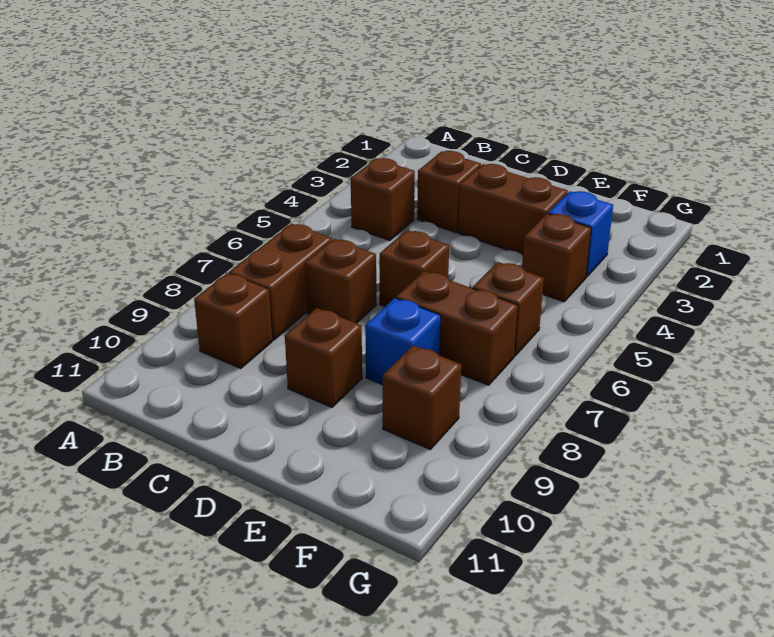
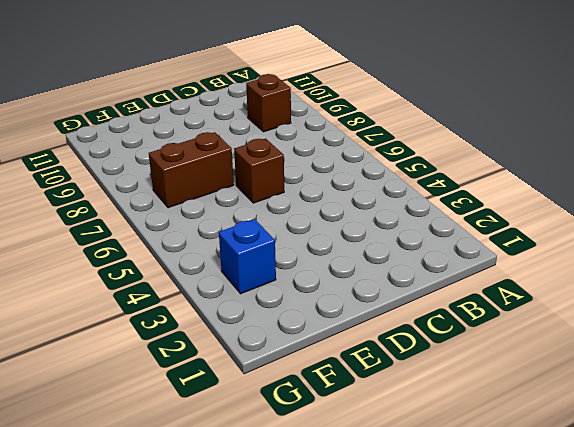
none -> brown brick B4 level 1
none -> brown brick B7:B8 level 1
none -> brown brick C3 level 1

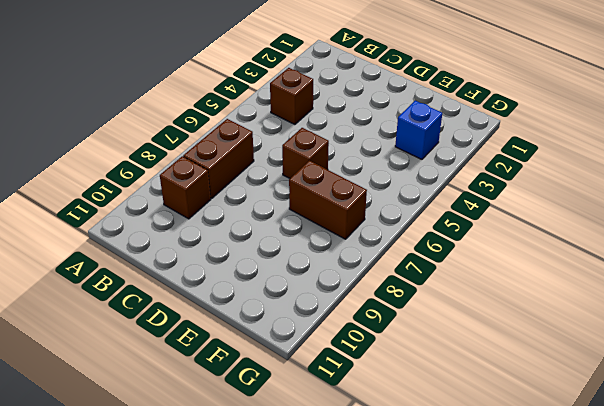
none -> brown brick C3 level 1
none -> brown brick C7 level 1
none -> brown brick D3:E3 level 1

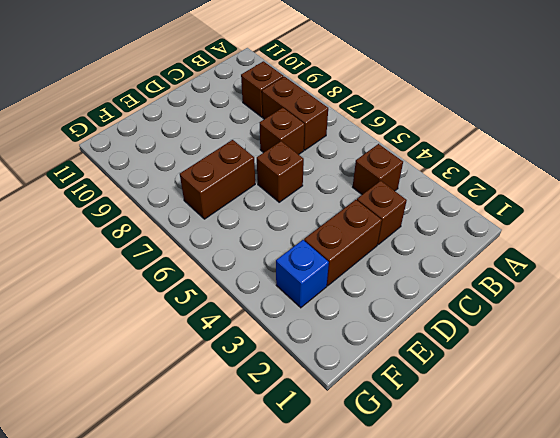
none -> brown brick D9 level 1
none -> blue brick E8 level 1
none -> brown brick F4 level 1

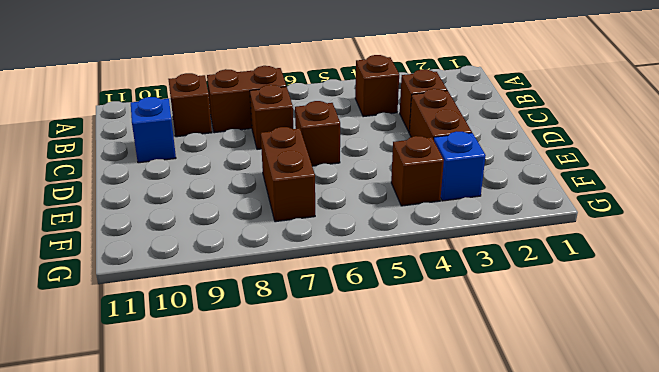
blue brick C10 level 1 -> blue brick E8 level 1
none -> brown brick D9 level 1
none -> brown brick F6 level 1
none -> brown brick F9 level 1

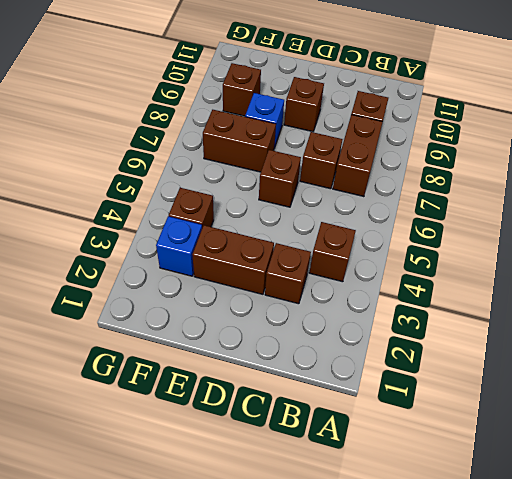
none -> brown brick F6 level 1

